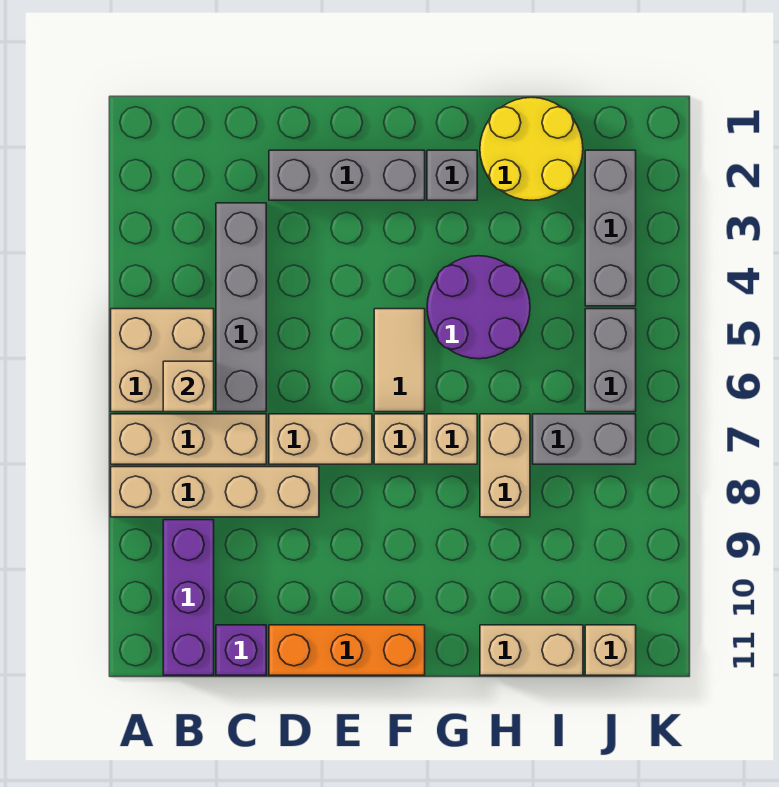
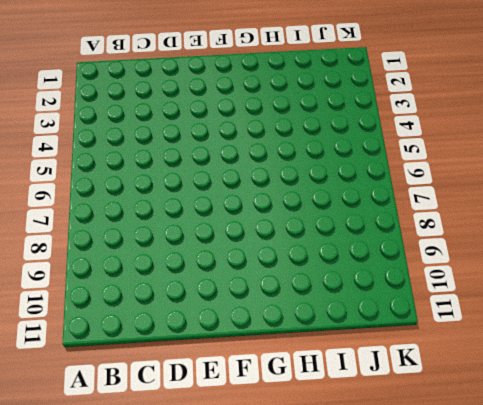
none -> tan brick A5:B6 level 1
none -> tan brick A7:C7 level 1
none -> tan brick A8:D8 level 1

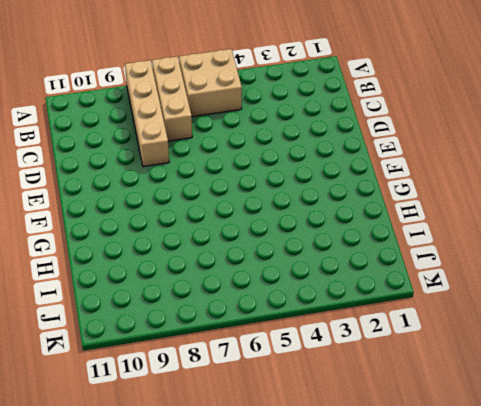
none -> purple brick B9:B11 level 1
none -> grey brick C3:C6 level 1
none -> purple brick C11 level 1

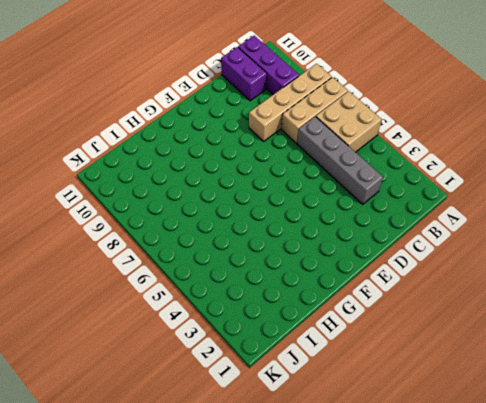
purple brick C10:C11 level 1 -> purple brick C11 level 1
none -> grey brick D2:F2 level 1
none -> tan brick D7:E7 level 1
none -> orange brick D11:F11 level 1

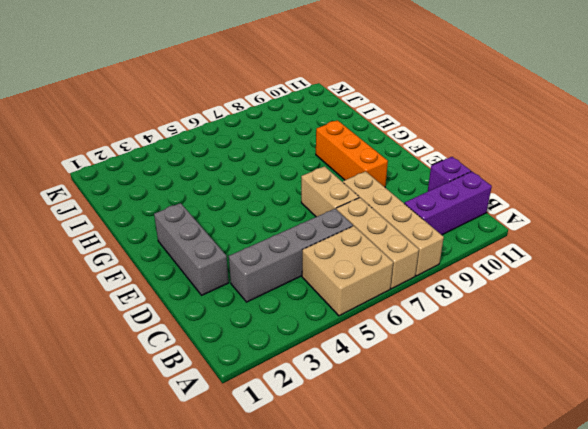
orange brick E9:G9 level 1 -> orange brick D11:F11 level 1
none -> tan tile F5:F6 level 1
none -> tan brick F7 level 1
none -> grey brick G2 level 1

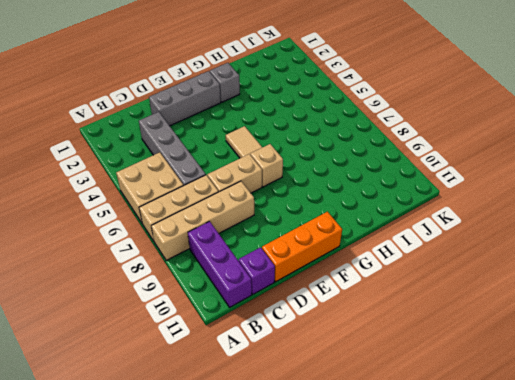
none -> purple round brick G4:H5 level 1
none -> tan brick G7 level 1
none -> yellow round brick H1:I2 level 1

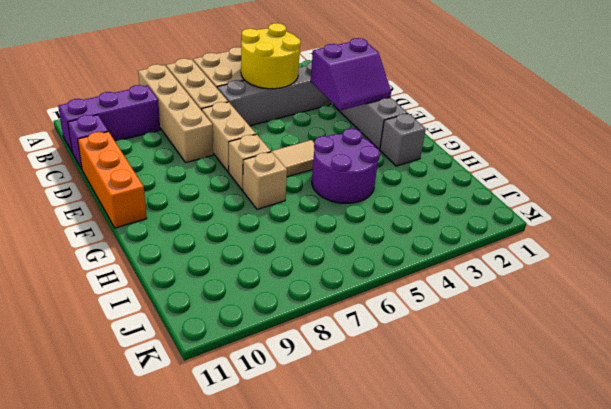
yellow round brick B4:C5 level 2 -> yellow round brick H1:I2 level 1
purple slope D2:E3 level 2 top D -> none
none -> tan brick H7:H8 level 1
none -> tan brick H11:I11 level 1
none -> grey brick I7:J7 level 1

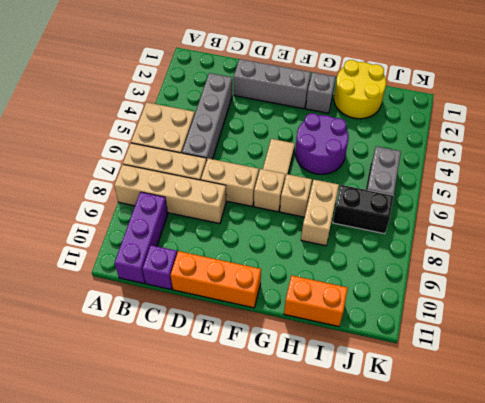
orange brick H11:I11 level 1 -> tan brick H11:I11 level 1
black brick I7:J7 level 1 -> grey brick I7:J7 level 1
none -> grey brick J2:J4 level 1
none -> tan brick J11 level 1
none -> tan brick B6 level 2

